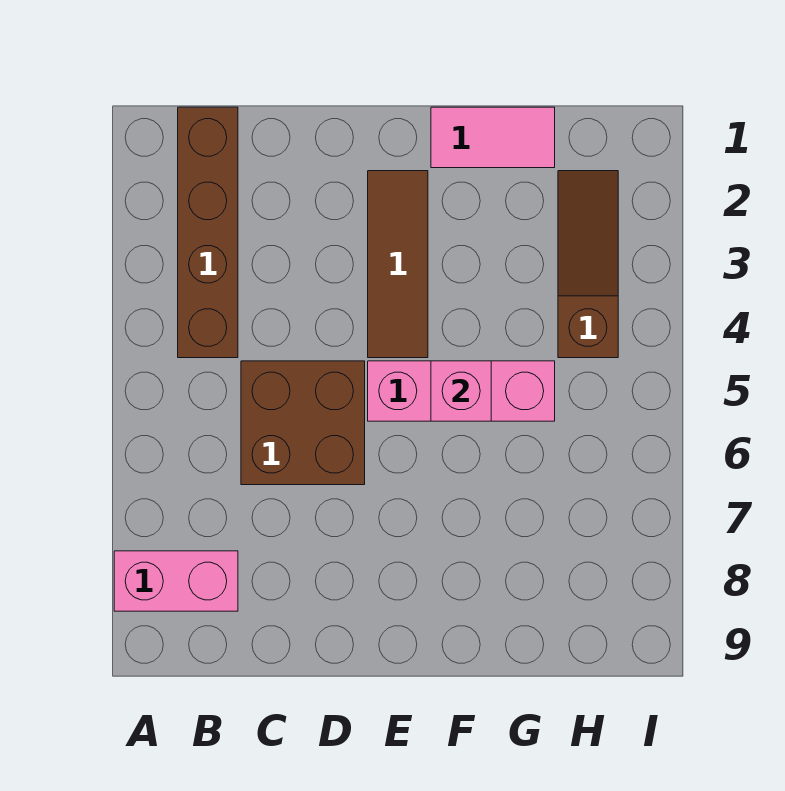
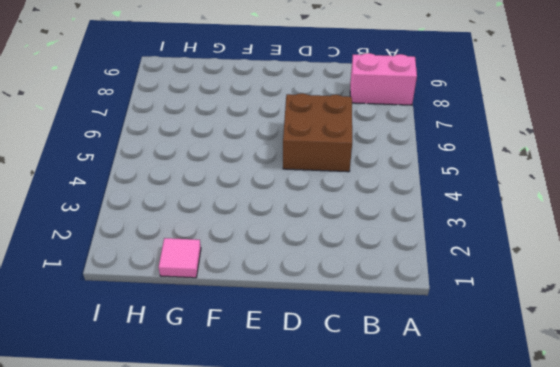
pink tile G1 level 1 -> pink tile F1:G1 level 1
none -> brown brick B1:B4 level 1
none -> brown tile E2:E4 level 1

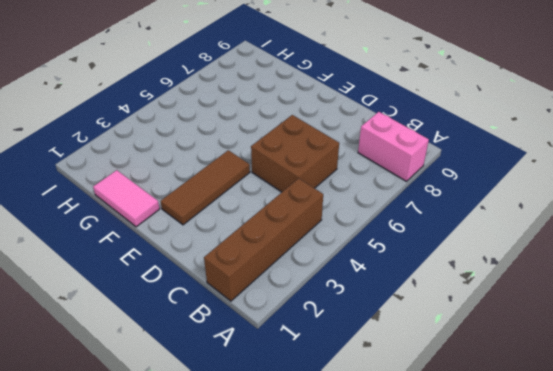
none -> pink brick E5:G5 level 1
none -> brown slope H2:H4 level 1 top 4

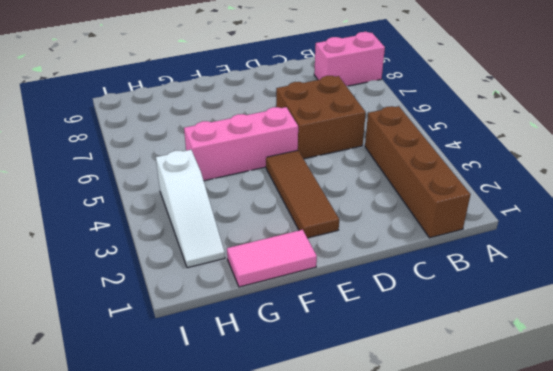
white slope H2:H4 level 1 top 4 -> brown slope H2:H4 level 1 top 4
none -> pink brick F5 level 2

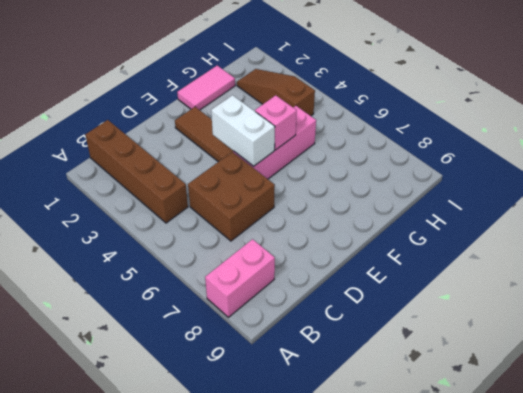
white brick E4:E5 level 2 -> none

